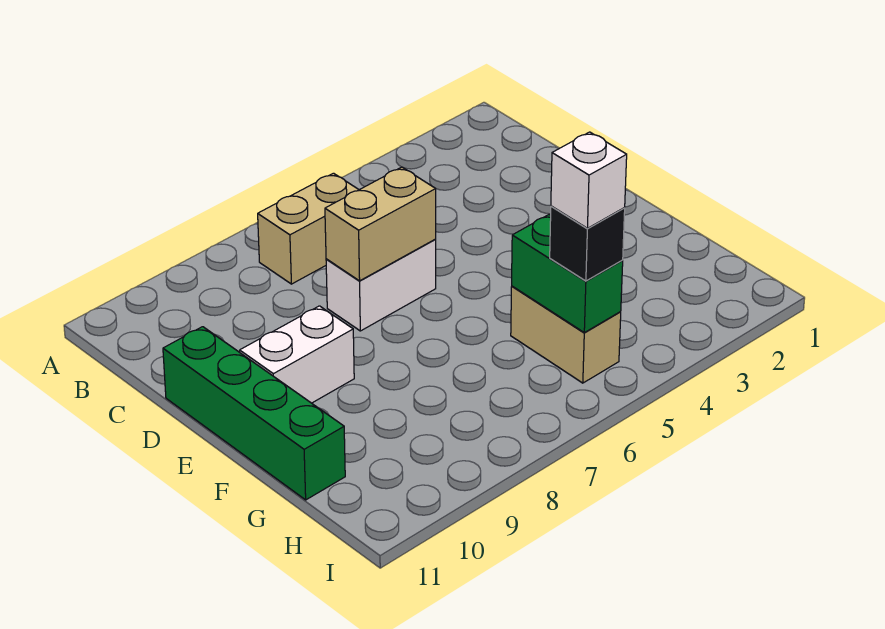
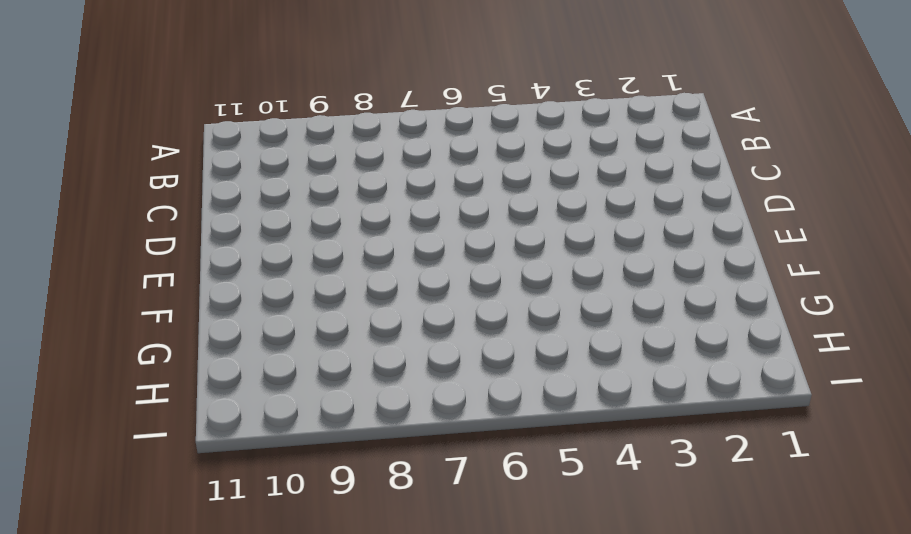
none -> tan brick B6:B7 level 1
none -> white brick D6:D7 level 1

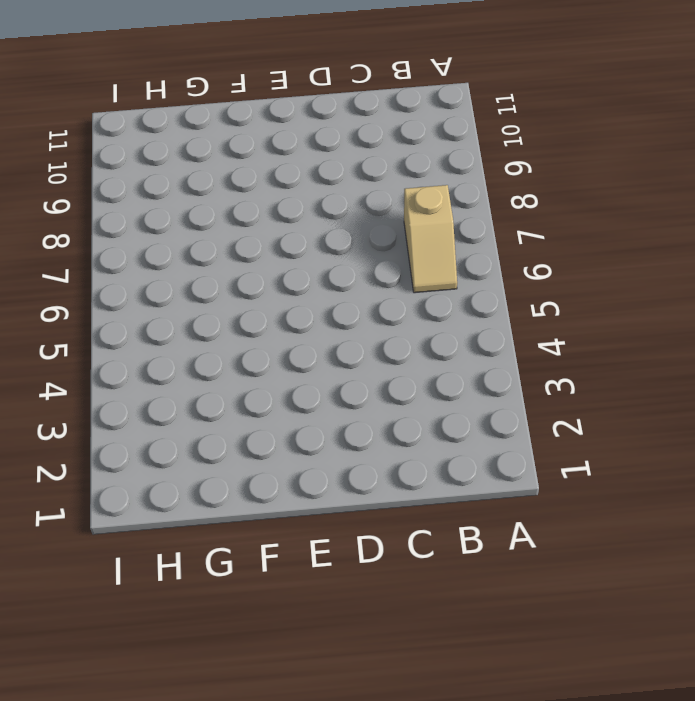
tan slope B6:B7 level 1 top 7 -> tan brick B6:B7 level 1
none -> white brick D6:D7 level 1
none -> green brick D11:G11 level 1

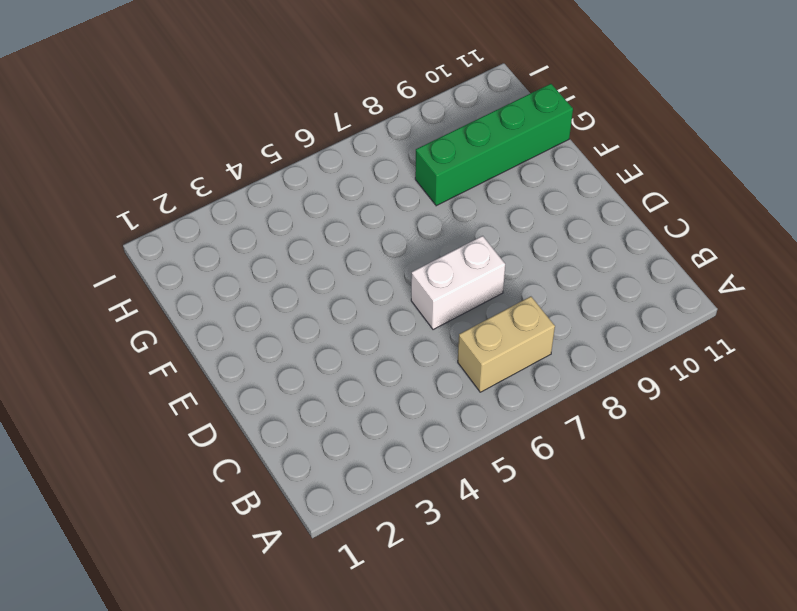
green brick G8:G11 level 1 -> green brick D11:G11 level 1
none -> white brick E9:E10 level 1
none -> tan brick G5:H5 level 1

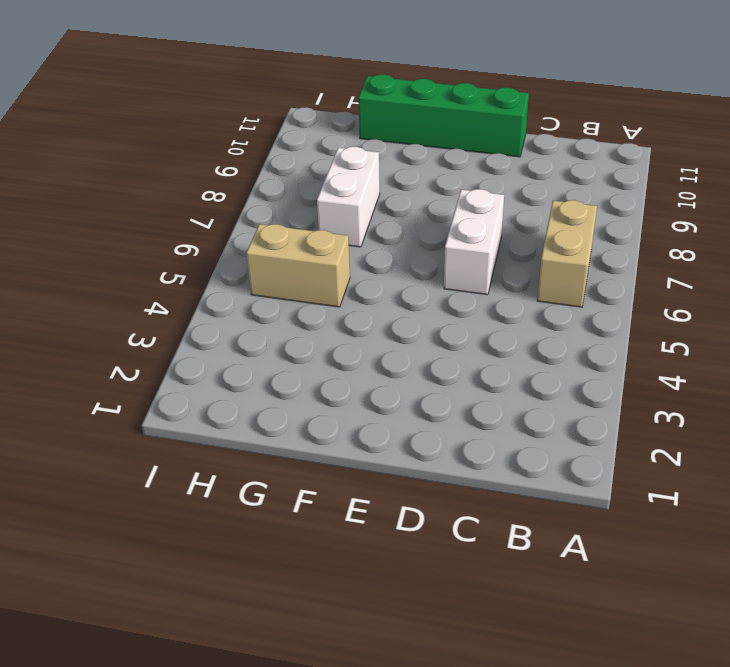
white brick G7:G8 level 1 -> white brick E9:E10 level 1
none -> tan brick D6:D7 level 2
none -> green brick G5:H5 level 2

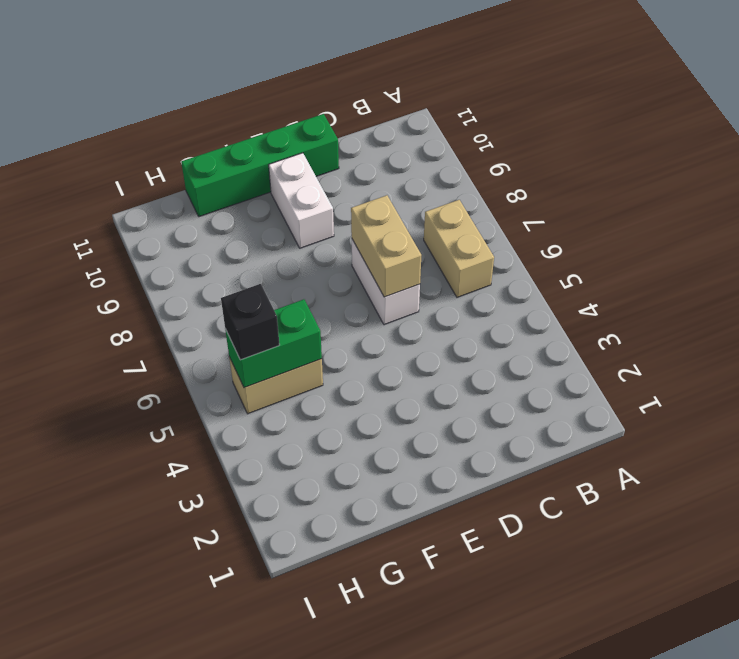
none -> white brick H5 level 4

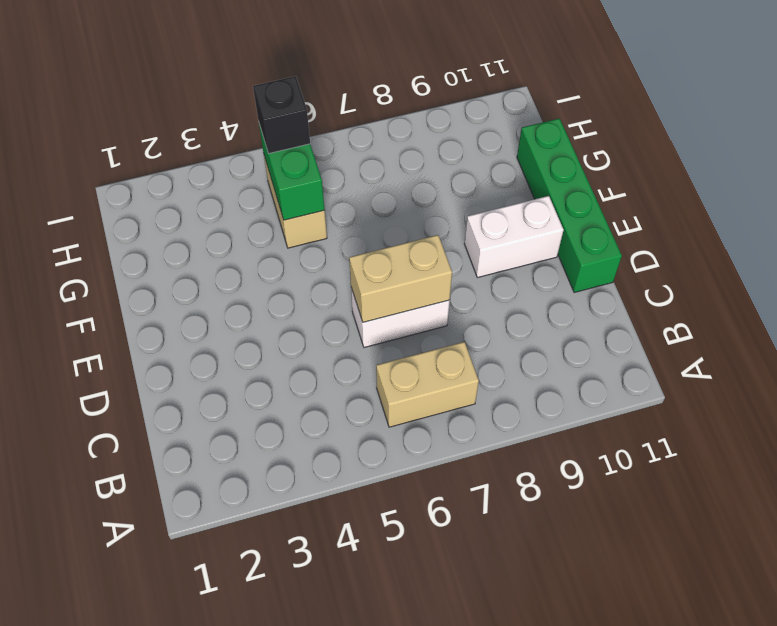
none -> white brick H5 level 4

